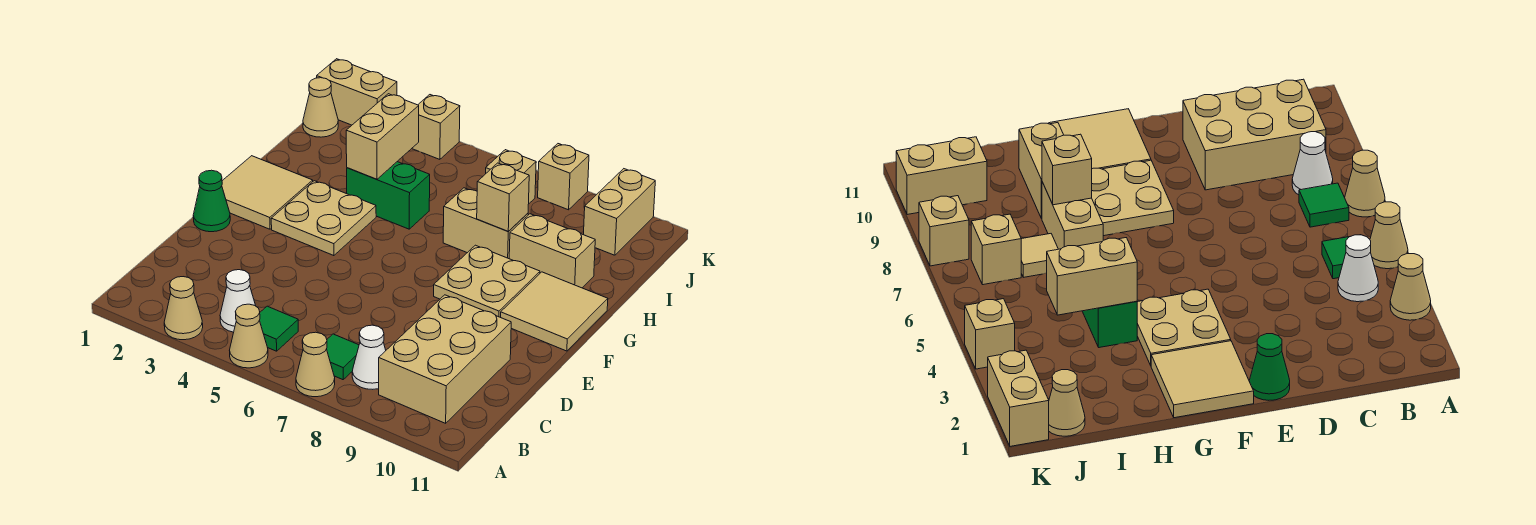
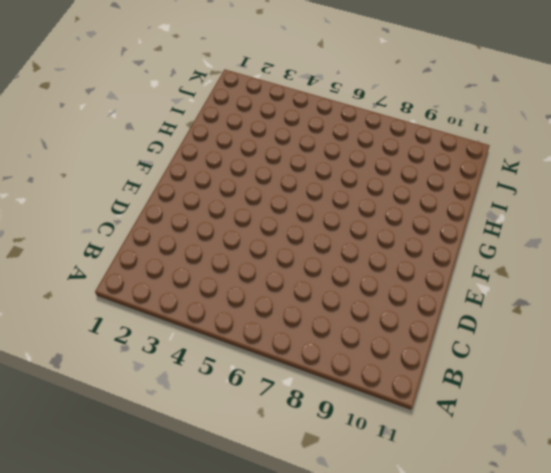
none -> tan cone A3 level 1
none -> tan cone A5 level 1
none -> tan cone A7 level 1

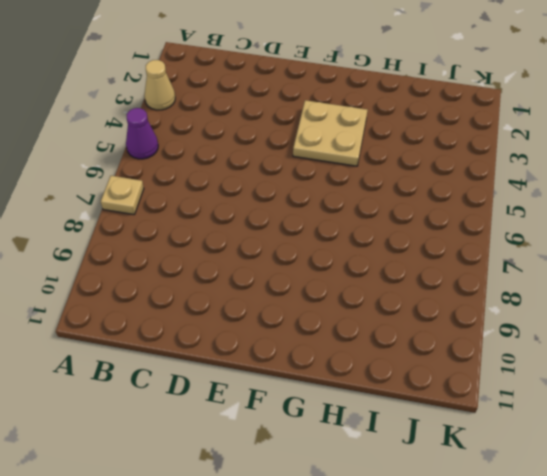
purple cone A5 level 1 -> tan cone A5 level 1
tan plate A7 level 1 -> tan cone A7 level 1
none -> white cone B4 level 1
none -> green tile B5 level 1
none -> green tile B7 level 1

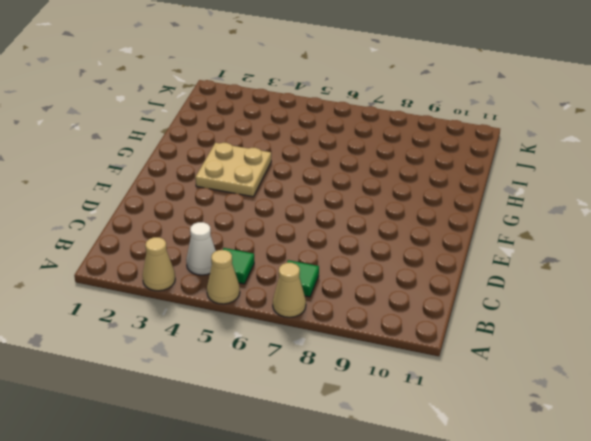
none -> white cone B8 level 1
none -> tan brick B9:D10 level 1
none -> green cone E1 level 1

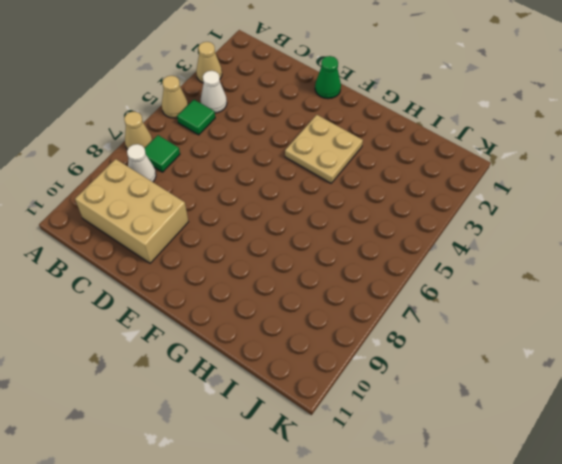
none -> tan tile F1:G2 level 1
none -> tan plate F8:G9 level 1
none -> tan tile F10:G11 level 1

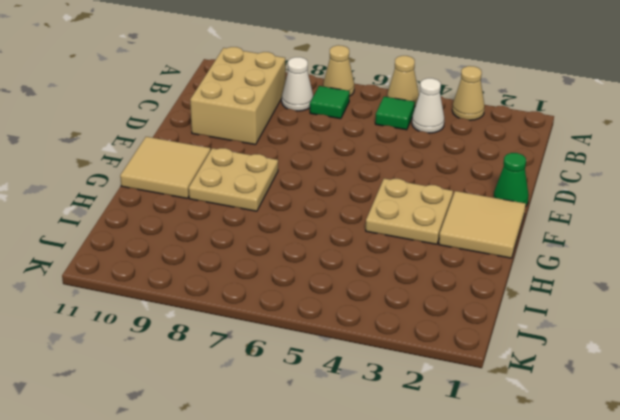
none -> green brick H4:H5 level 1
none -> tan brick H7:H8 level 1
none -> tan brick H9:H10 level 1

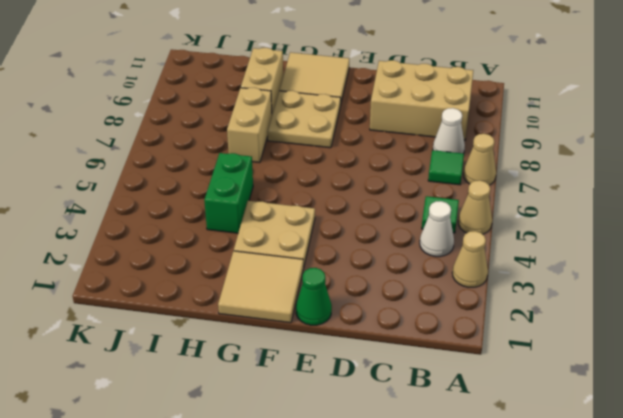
none -> tan tile I7 level 1
none -> tan cone J1 level 1
none -> tan brick J7 level 1

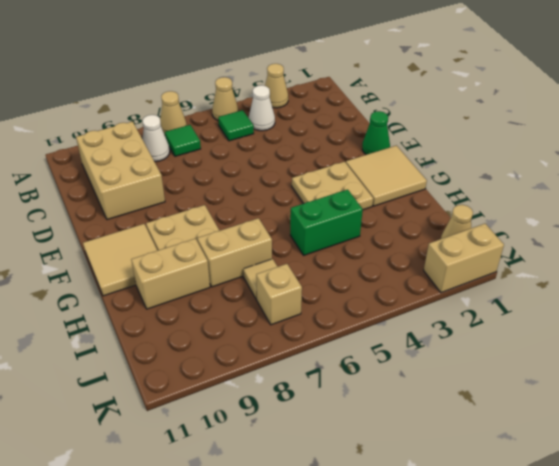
none -> tan brick J10:K10 level 1
none -> tan brick K4 level 1
none -> tan brick K8 level 1

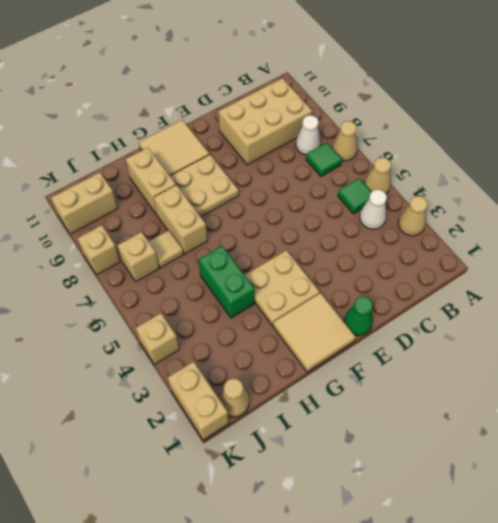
none -> tan brick H4:I4 level 2
none -> tan brick H8 level 2

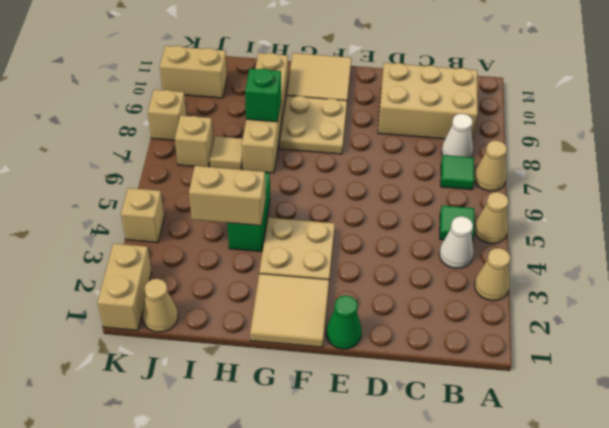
green brick H8 level 2 -> tan brick H8 level 2

